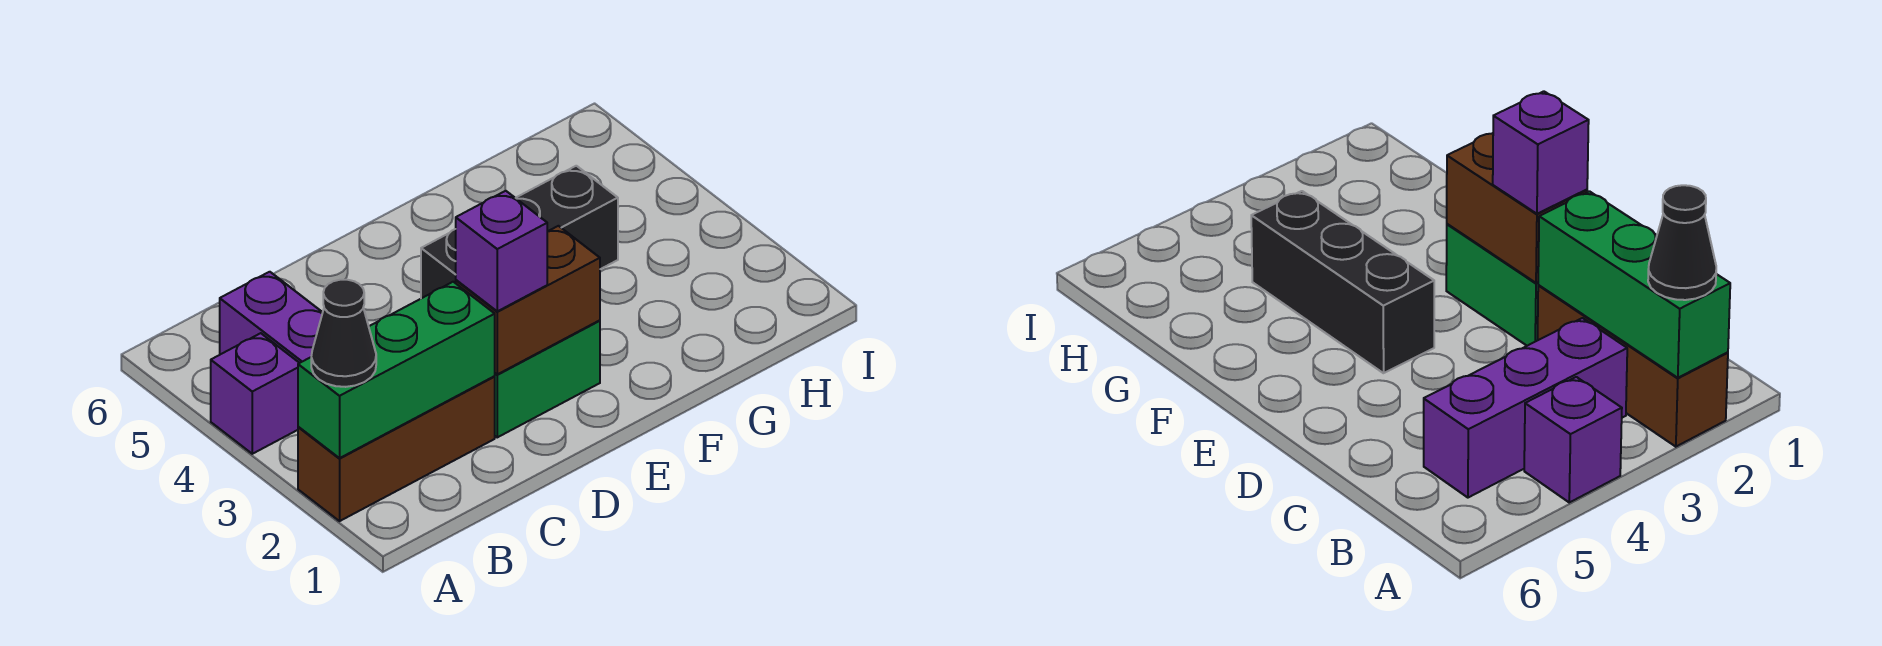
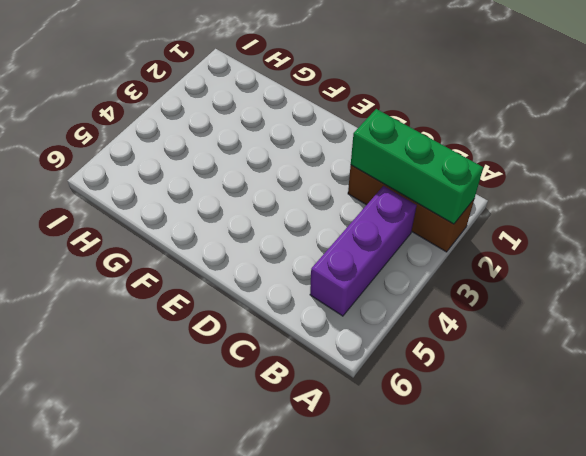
none -> purple brick A4 level 1
none -> green brick D2:E2 level 1

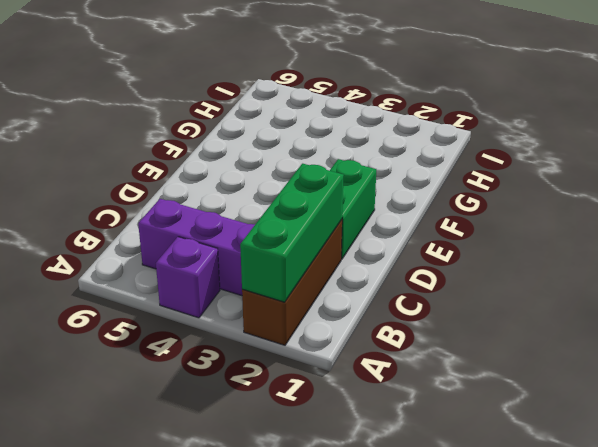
none -> black brick E4:G4 level 1
none -> brown brick D2:E2 level 2

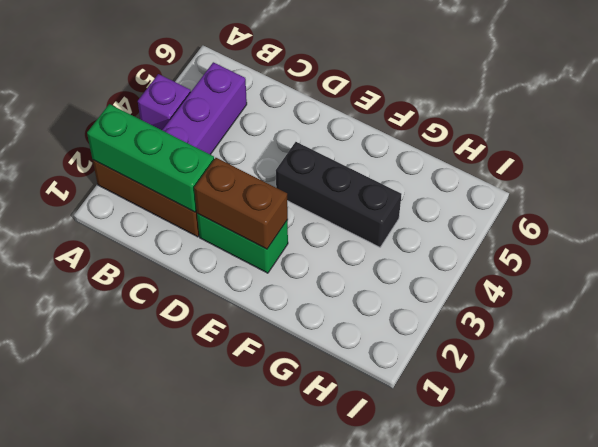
none -> black cone A2 level 3
none -> purple brick D2 level 3

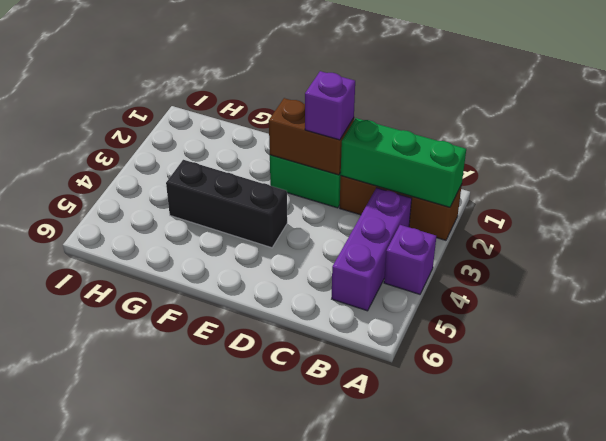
none -> black cone A2 level 3

